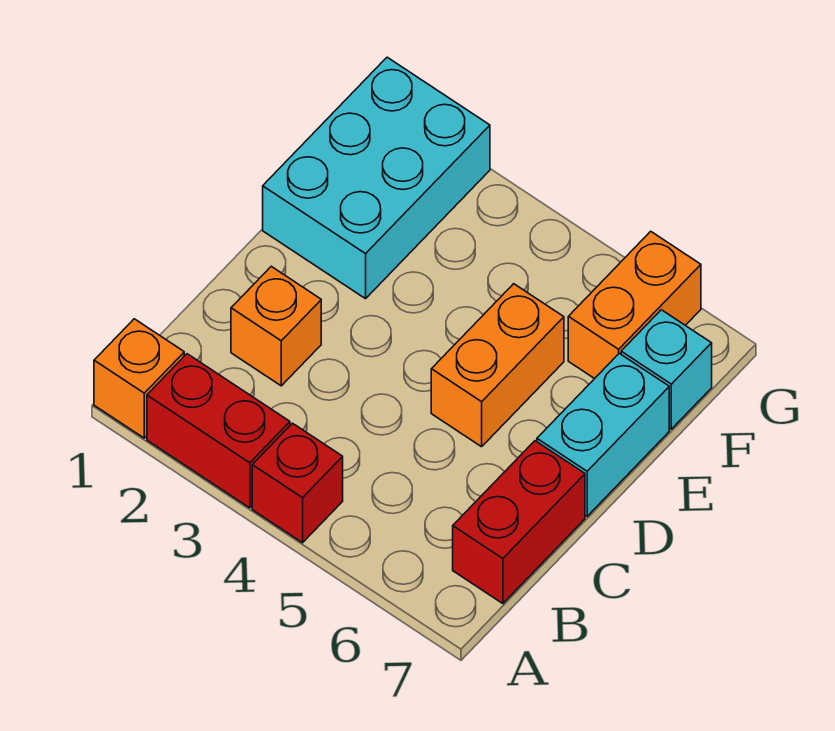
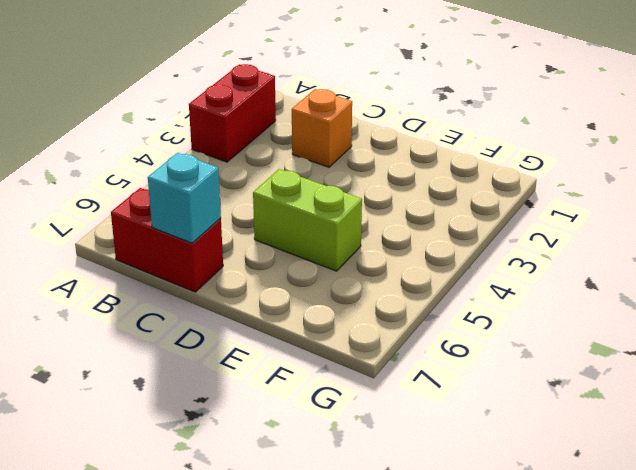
cyan brick C7 level 2 -> cyan brick F7 level 1
lime brick D5:E5 level 1 -> orange brick D5:E5 level 1
none -> orange brick A1 level 1
none -> red brick A4 level 1

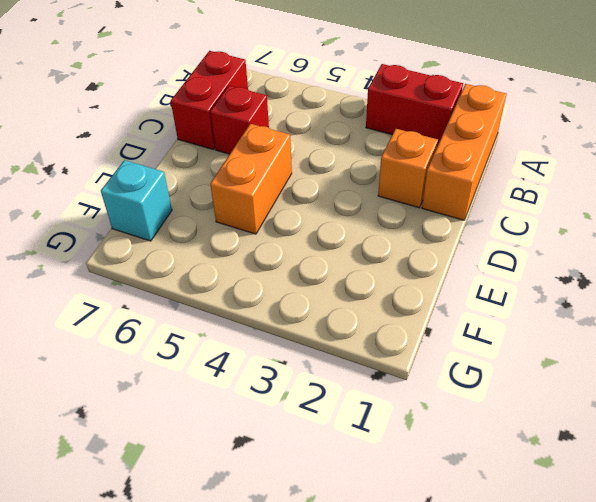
orange brick A1:C1 level 1 -> orange brick A1 level 1
red brick C6 level 1 -> red brick A4 level 1
none -> cyan brick D7:E7 level 1
none -> cyan brick E1:G2 level 1

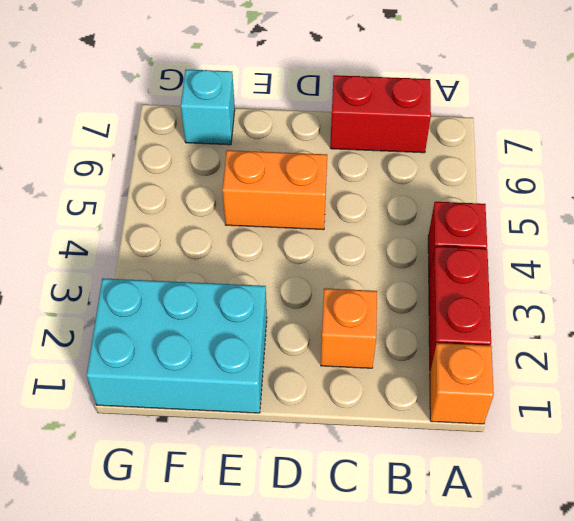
none -> cyan brick D7:E7 level 1
none -> orange brick F6:G6 level 1

